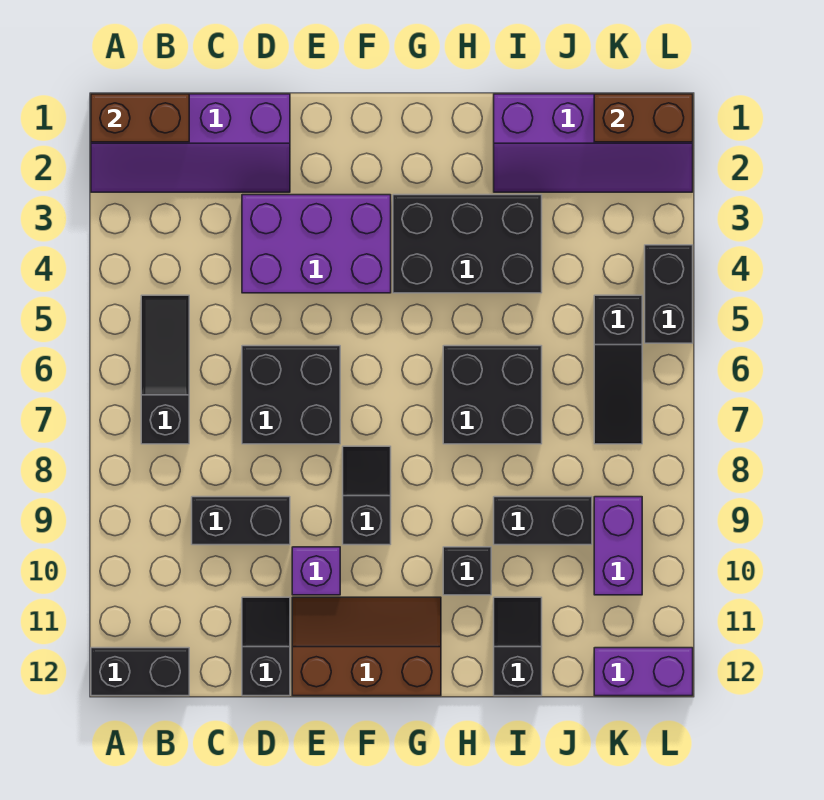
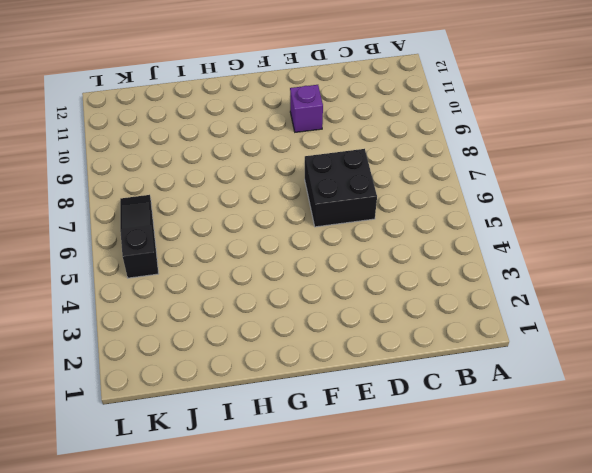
none -> purple slope A1:D2 level 1 top 1
none -> black brick A12:B12 level 1
none -> black slope B5:B7 level 1 top 7

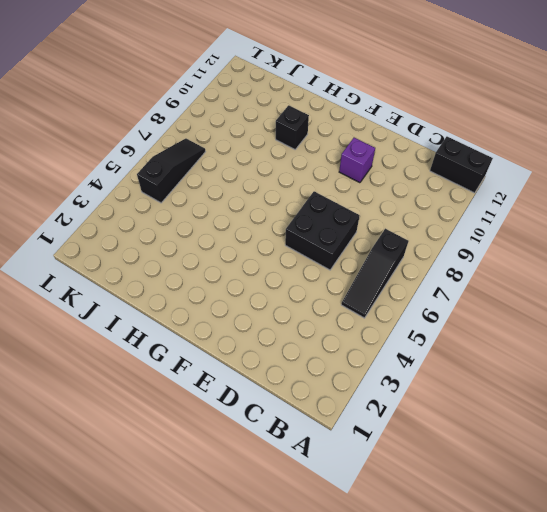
none -> purple slope A1:D2 level 1 top 1
none -> black brick C9:D9 level 1
none -> purple brick D3:F4 level 1

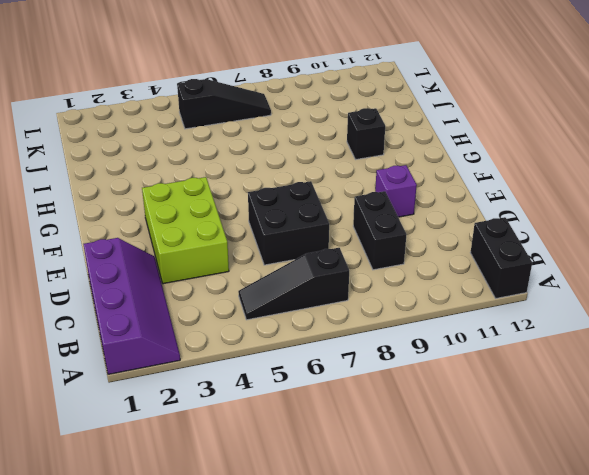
lime brick D3:F4 level 1 -> purple brick D3:F4 level 1
none -> black slope D11:D12 level 1 top 12
none -> brown slope E11:G12 level 1 top 12
none -> black slope F8:F9 level 1 top 9

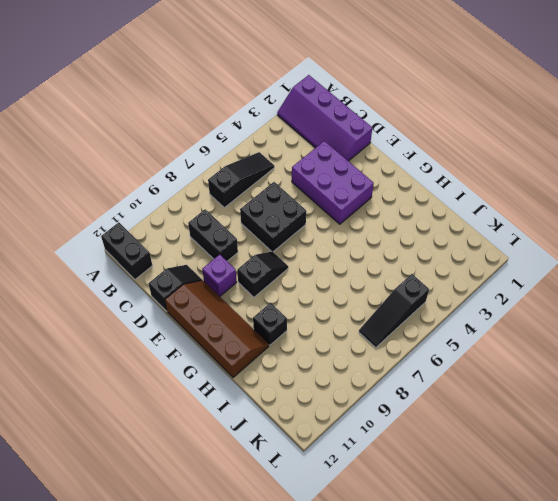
brown slope E11:H12 level 1 top 12 -> brown slope E11:G12 level 1 top 12
none -> black brick G3:I4 level 1
none -> black brick H6:I7 level 1
none -> purple slope I1:L2 level 1 top 1

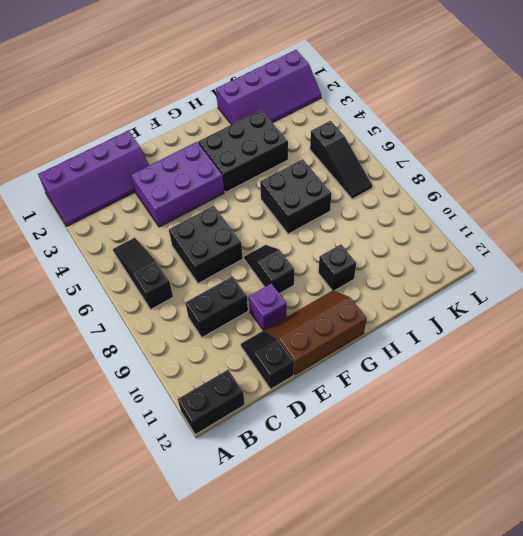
none -> black brick I9:J9 level 1
none -> black slope I11:I12 level 1 top 12
none -> purple brick K9:K10 level 1

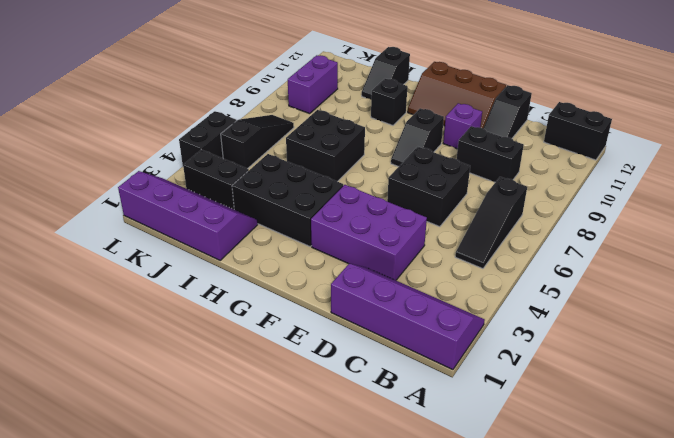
black brick J3:K3 level 1 -> black brick I9:J9 level 1
none -> purple brick K12:L12 level 1
none -> brown brick A1:B1 level 2
none -> brown brick K1:L1 level 2

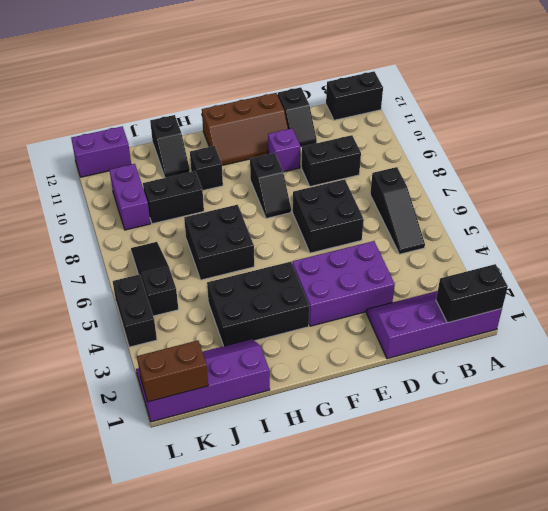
black brick A1:B1 level 2 -> brown brick A1:B1 level 2

